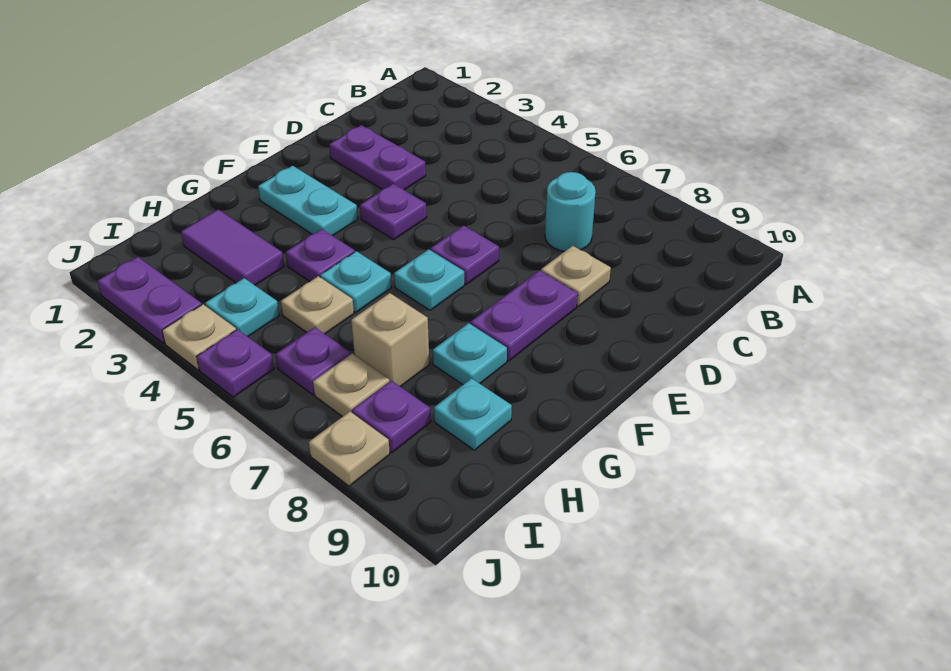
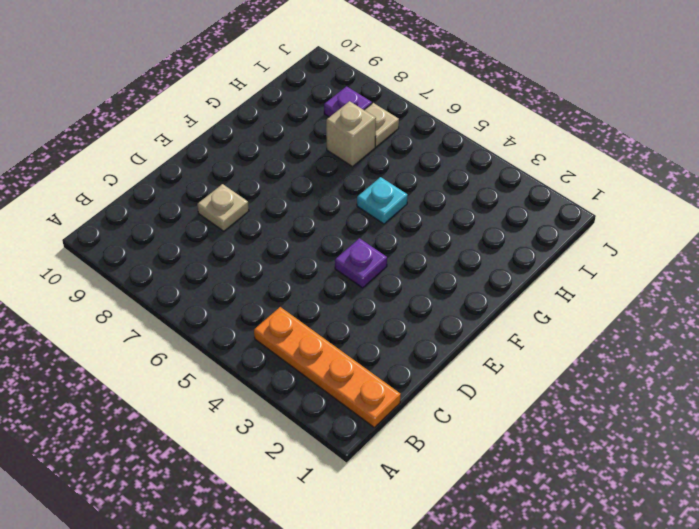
orange plate B1:B4 level 1 -> none
none -> cyan round brick C7 level 1
none -> purple plate D2:D3 level 1
none -> purple plate E6 level 1

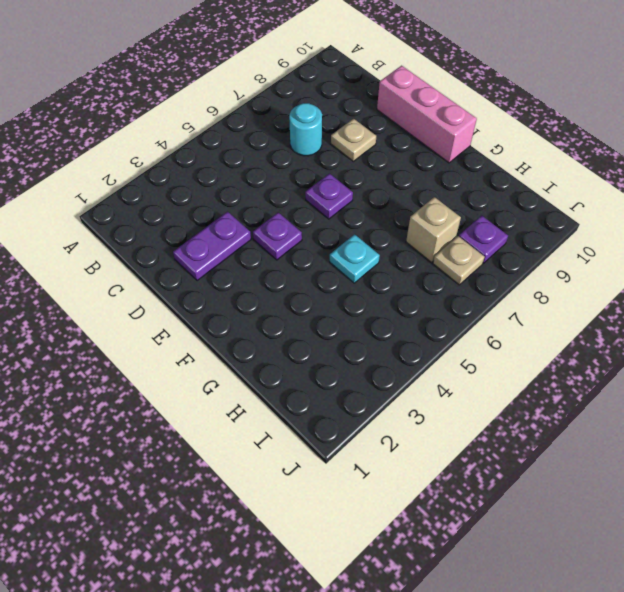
pink brick D10:F10 level 1 -> none
none -> purple plate E8:F8 level 1
none -> cyan plate F2:F3 level 1
none -> cyan plate F6 level 1

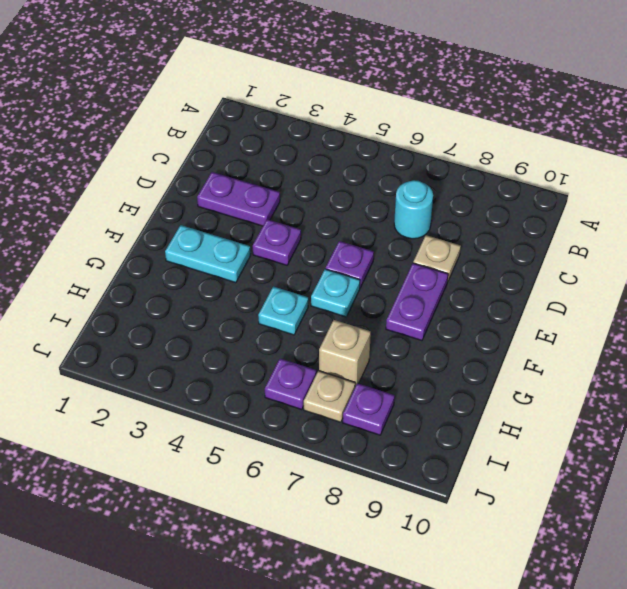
none -> purple plate G4 level 1
none -> cyan plate G8 level 1
none -> purple tile H2:H3 level 1

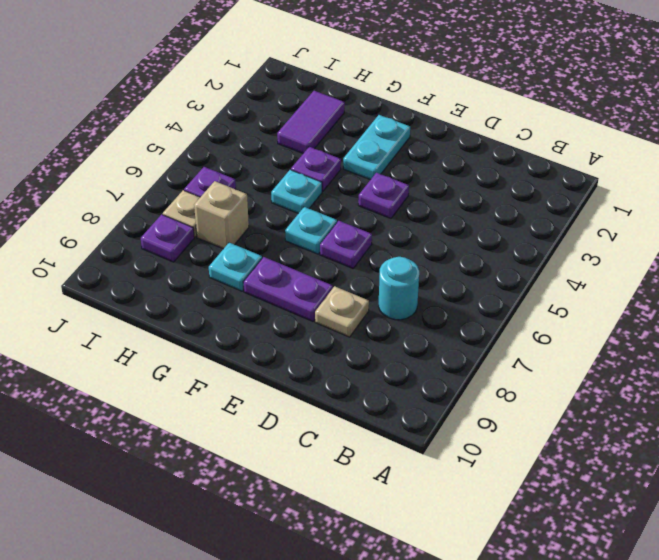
none -> purple plate D2:D3 level 1
none -> tan plate H5 level 1
none -> cyan plate H9 level 1

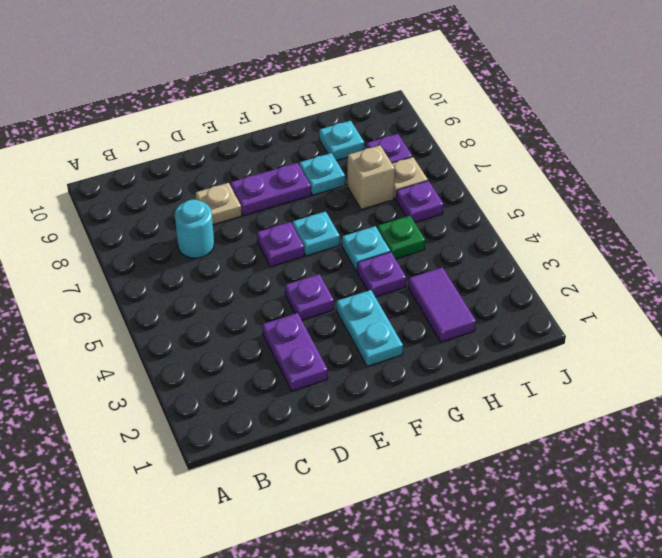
green plate H5 level 1 -> tan plate H5 level 1
none -> cyan plate I4 level 1
none -> purple plate J2:J3 level 1
none -> tan plate J4 level 1

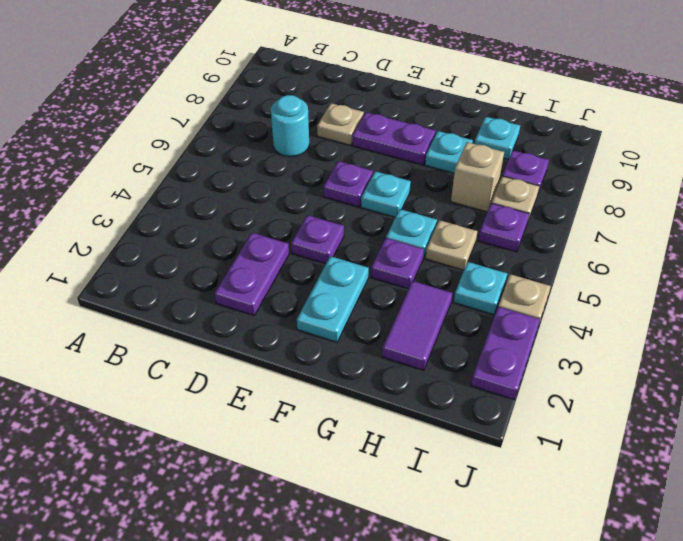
none -> purple plate J5 level 1
none -> tan plate J8 level 1

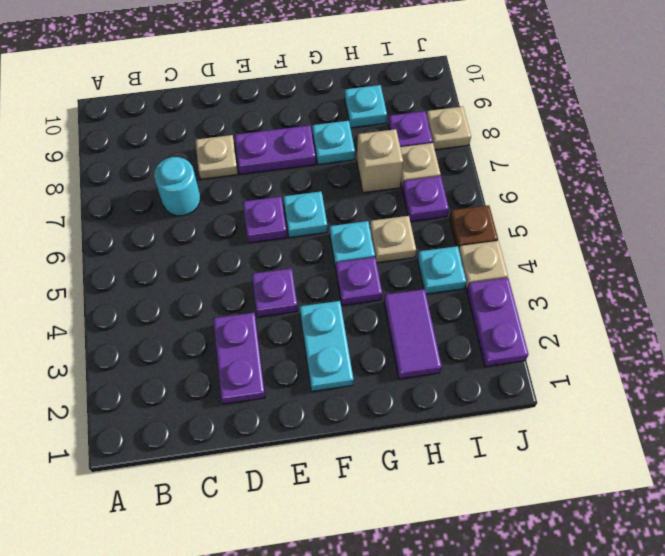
brown plate J5 level 1 -> purple plate J5 level 1

